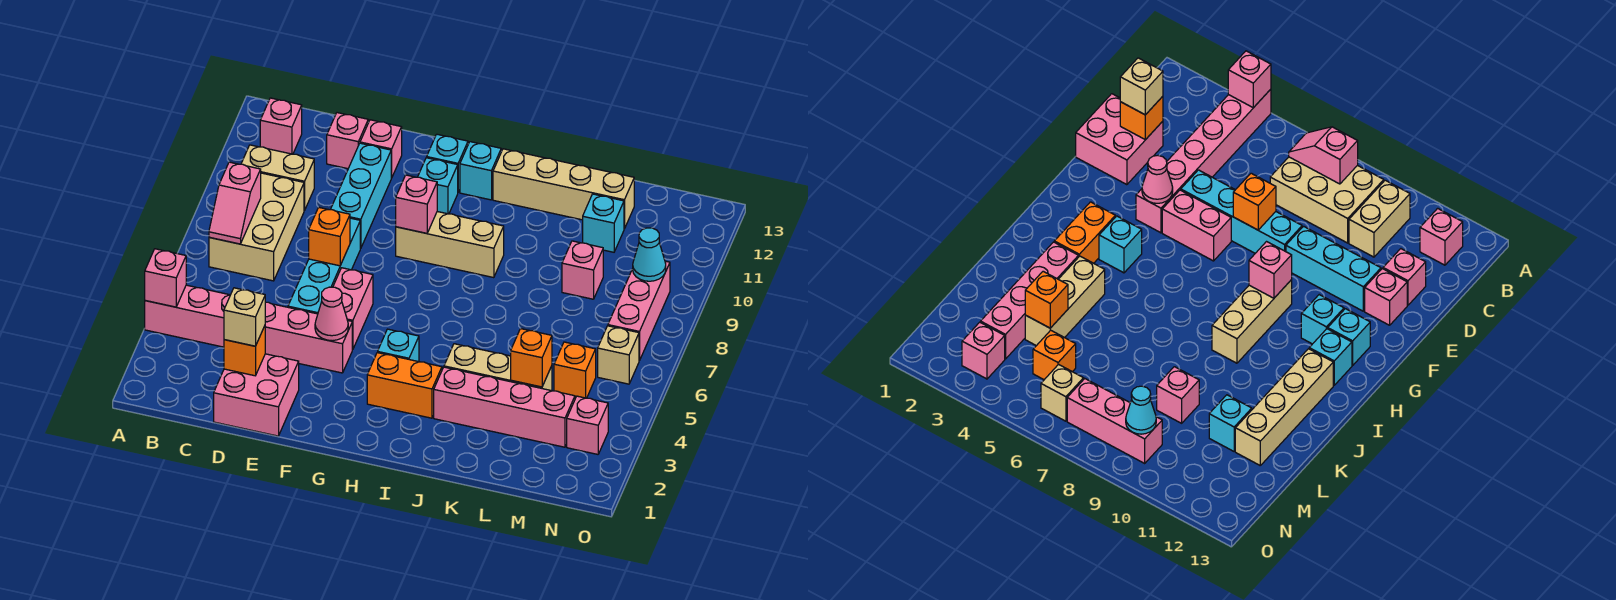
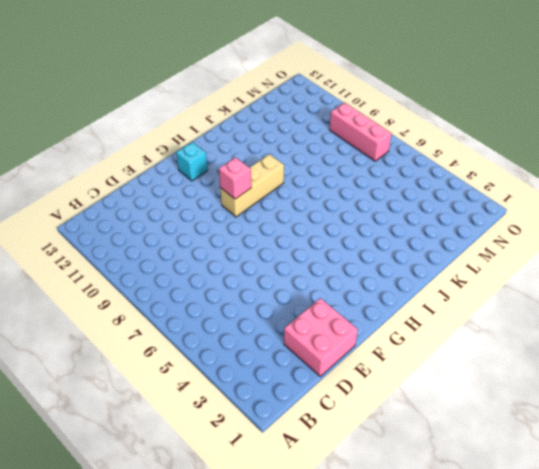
none -> pink brick A4:F4 level 1
none -> tan brick B7:C9 level 1
none -> tan brick B10:C10 level 1
none -> pink brick B12 level 1

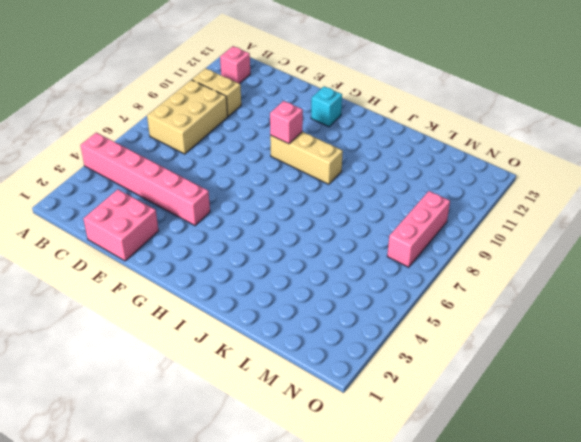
none -> pink brick D12 level 1
none -> cyan brick E5:E8 level 1
none -> cyan brick E9:E11 level 1
none -> pink brick E12 level 1

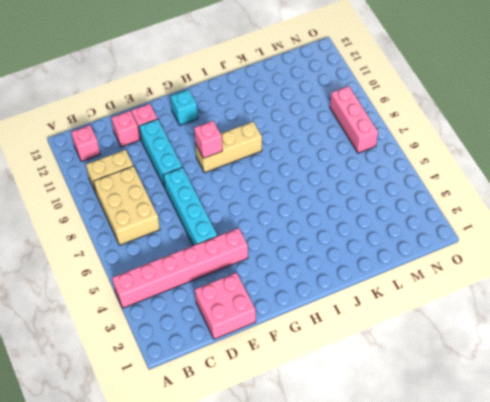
none -> pink brick F5:F6 level 1
none -> cyan brick G11 level 1
none -> orange brick H3:I3 level 1
none -> cyan brick H4 level 1

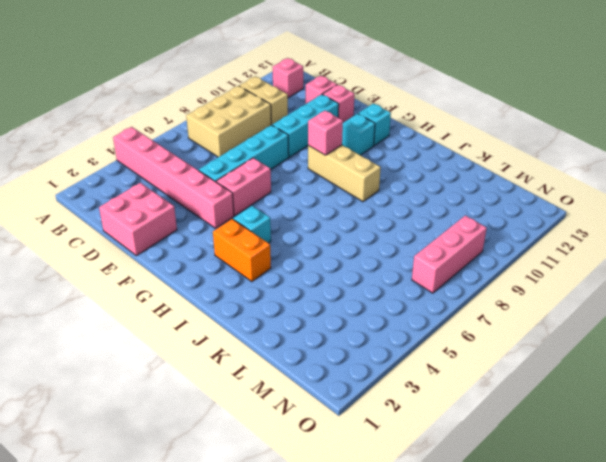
none -> cyan brick H12 level 1
none -> tan brick I12:L12 level 1
none -> pink brick J3:M3 level 1
none -> tan brick J4:L4 level 1

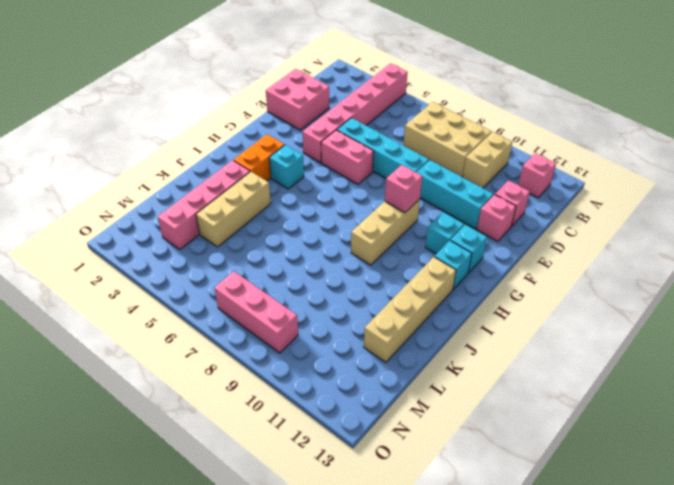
none -> pink brick L9 level 1
none -> cyan brick L11 level 1
none -> orange brick M5 level 1
none -> pink brick N3 level 1

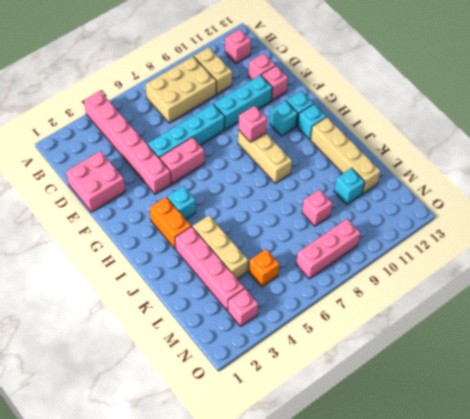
none -> tan brick N6 level 1
none -> pink brick A4 level 2
none -> pink slope B7:B8 level 2 top 8
none -> orange brick D2 level 2

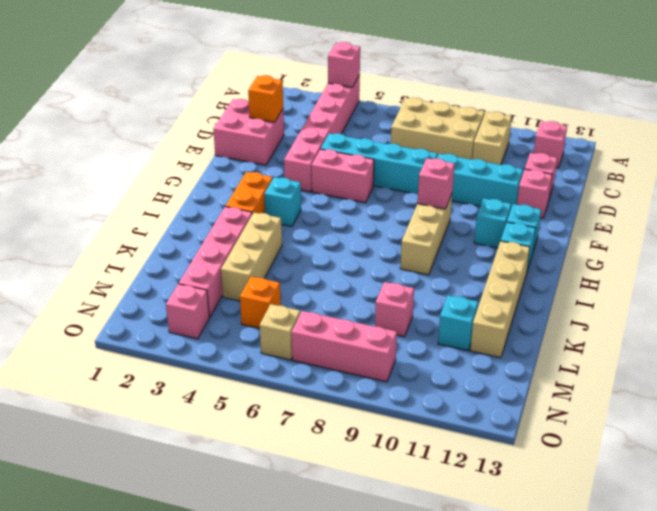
none -> pink slope B7:B8 level 2 top 8
none -> orange brick E7 level 2
none -> pink cone F4 level 2
none -> orange brick L4 level 2

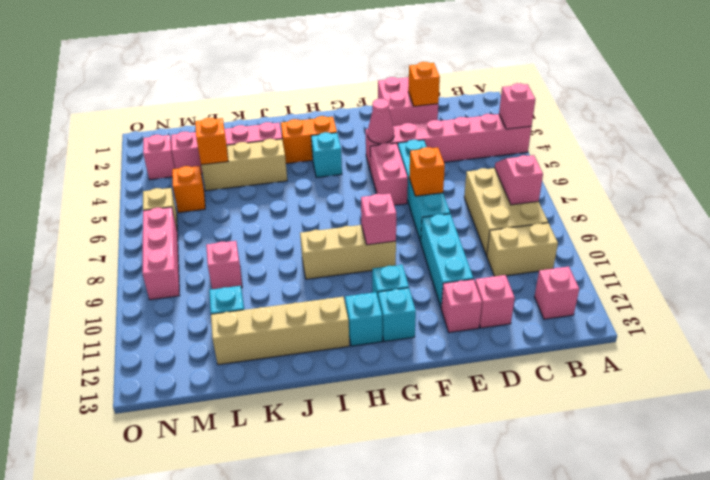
none -> cyan cone N9 level 2
none -> tan brick D2 level 3

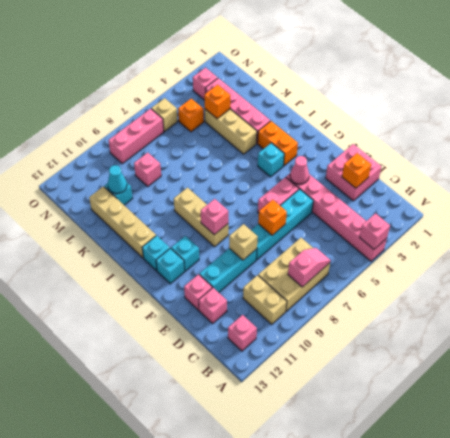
tan brick E9 level 2 -> tan brick D2 level 3
cyan cone L11 level 2 -> cyan cone N9 level 2

